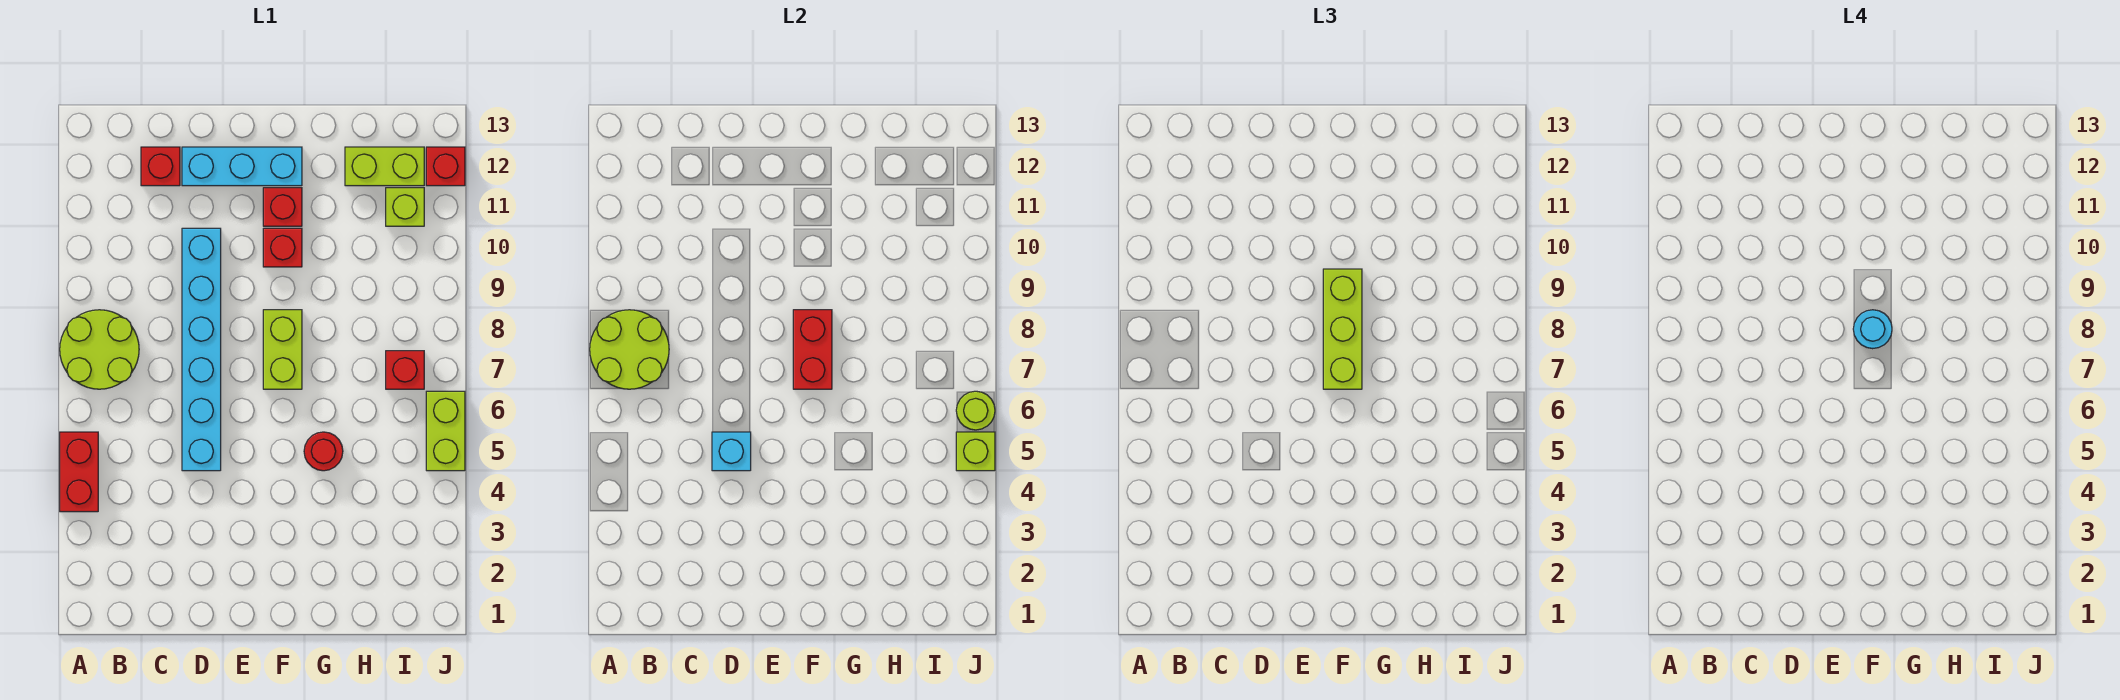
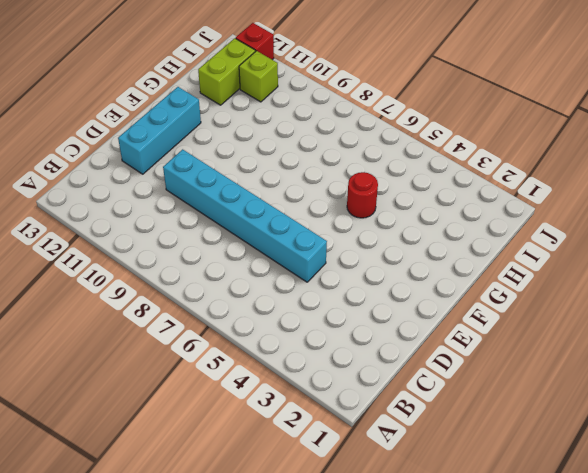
none -> red brick A4:A5 level 1
none -> lime round brick A7:B8 level 1
none -> red brick C12 level 1

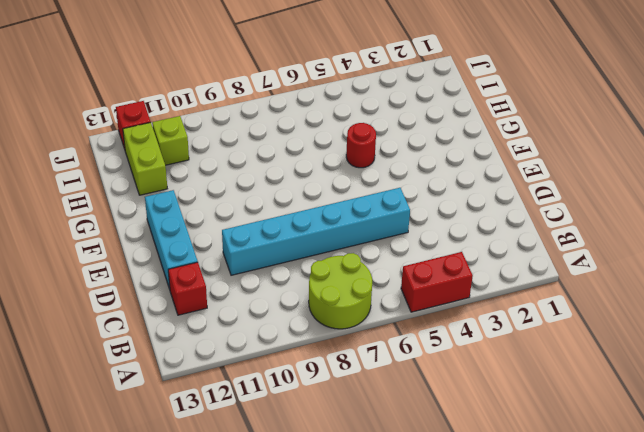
none -> lime brick F7:F8 level 1
none -> red brick F10 level 1
none -> red brick F11 level 1

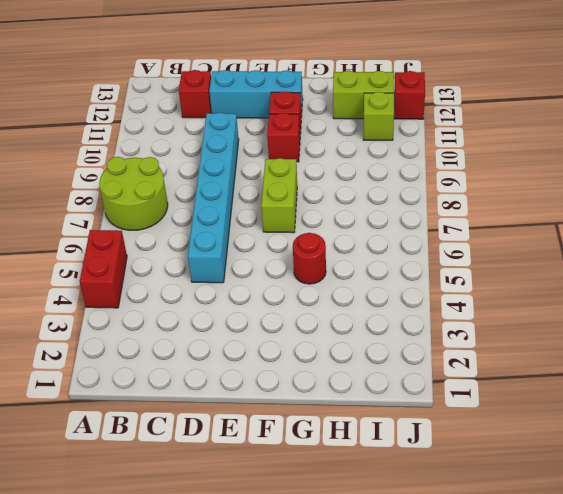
none -> red brick I7 level 1
none -> lime brick J5:J6 level 1
none -> lime round brick A7:B8 level 2

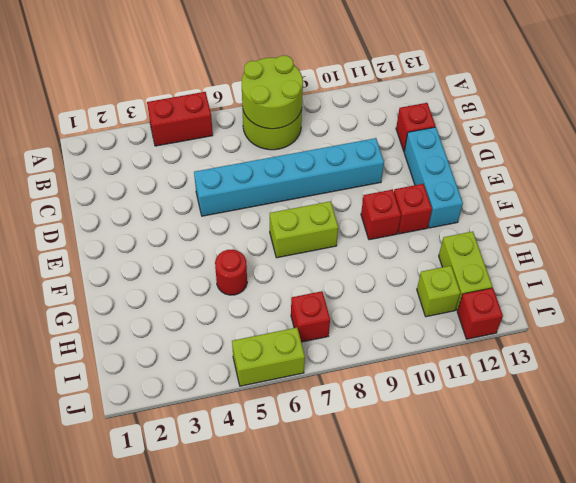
none -> cyan brick D5 level 2
none -> red brick F7:F8 level 2
none -> lime brick J5 level 2

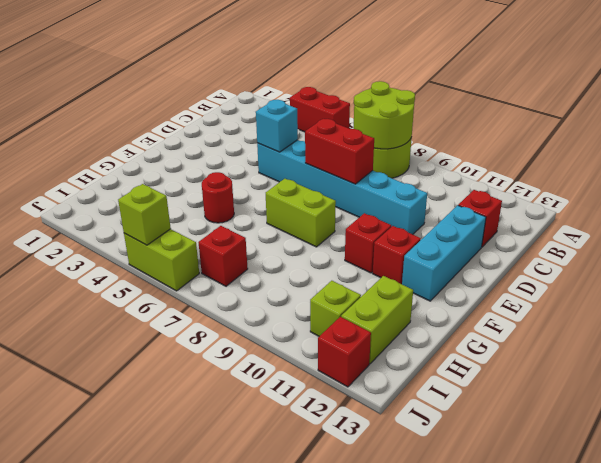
red brick D7:D8 level 2 -> red brick F7:F8 level 2
none -> lime round brick J6 level 2
none -> lime brick F7:F9 level 3
none -> cyan round brick F8 level 4

